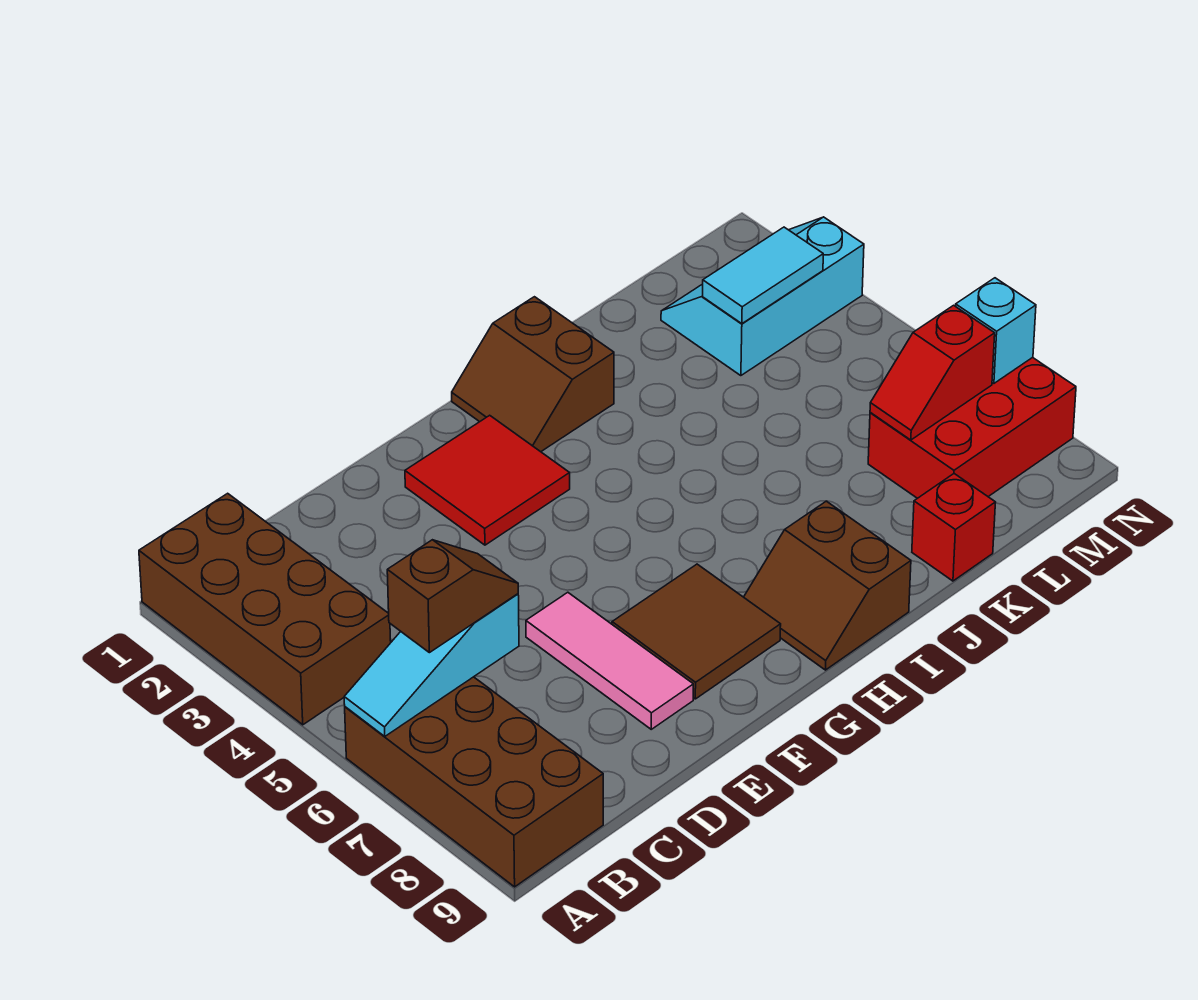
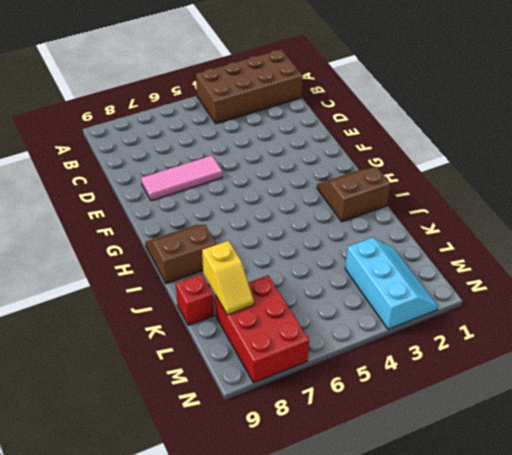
yellow slope K8:L8 level 2 top K -> none
none -> brown brick A6:B9 level 1
none -> red tile F2:G3 level 1
none -> brown tile F7:G8 level 1

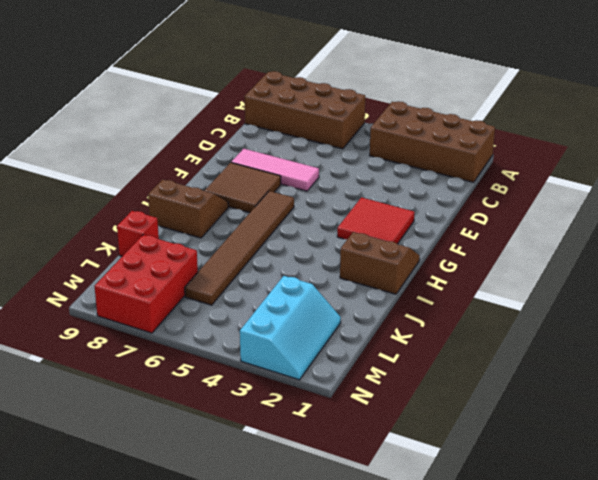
brown tile G6:L6 level 1 -> none
none -> cyan slope A6:C6 level 2 top C
none -> cyan tile L3:M3 level 2
none -> red slope L7:M7 level 2 top M

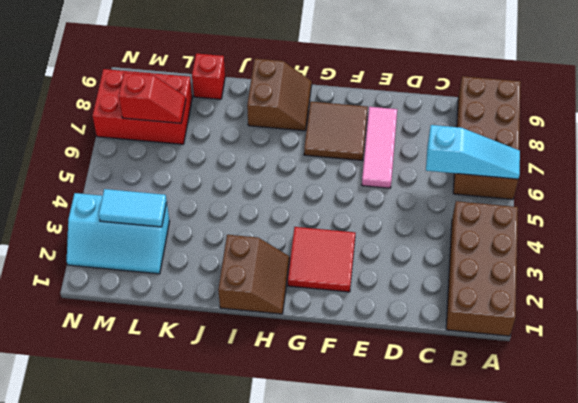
none -> cyan brick N7 level 2
none -> brown slope B6:C6 level 3 top B

